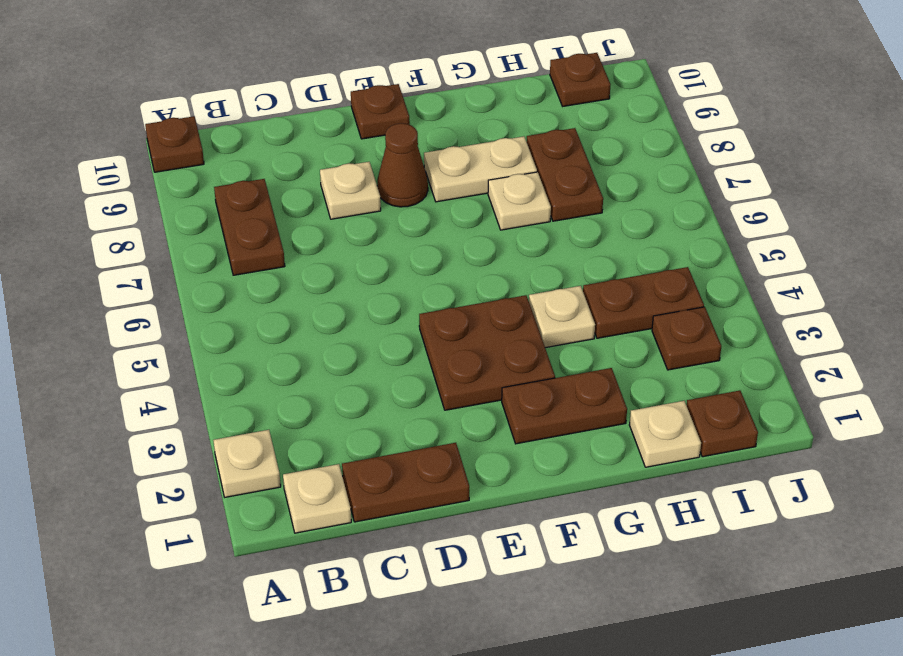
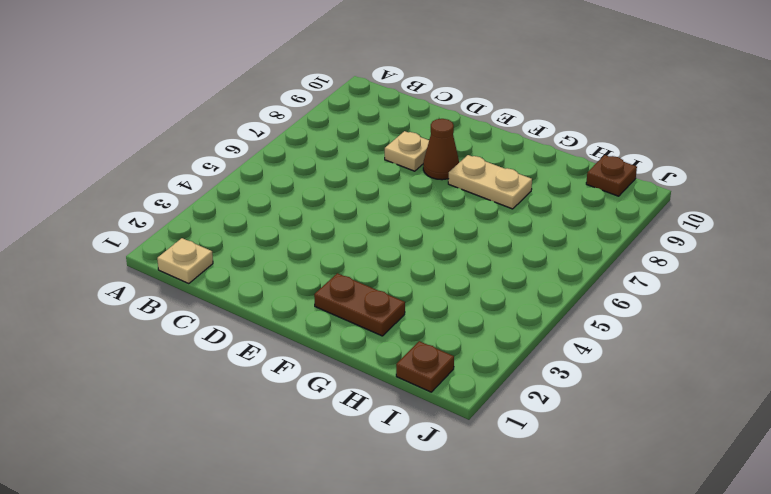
none -> tan plate A2 level 1
none -> brown plate A10 level 1
none -> brown plate B7:B8 level 1

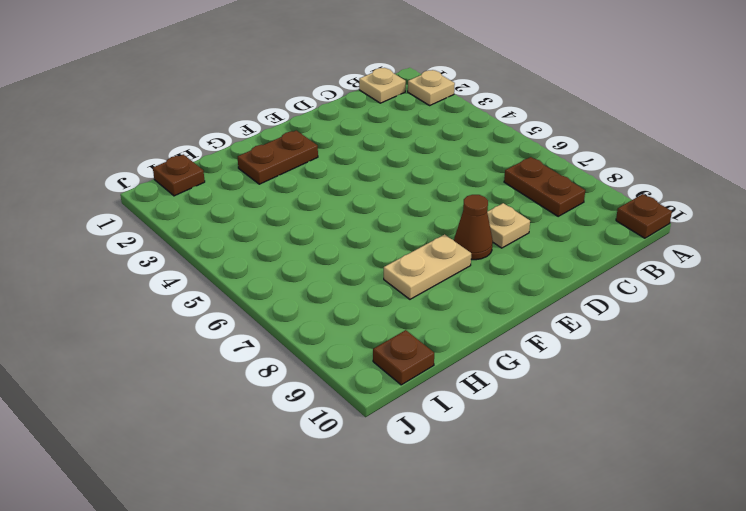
none -> brown plate C1:D1 level 1
none -> brown plate E3:F4 level 1
none -> brown plate E10 level 1

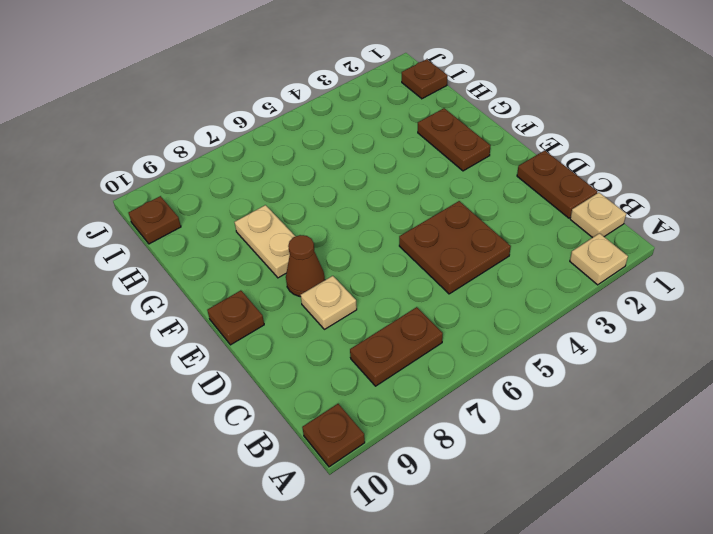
brown plate C4:D5 level 1 -> brown plate E3:F4 level 1
none -> tan plate G4 level 1
none -> tan plate G7 level 1
none -> tan plate H1 level 1

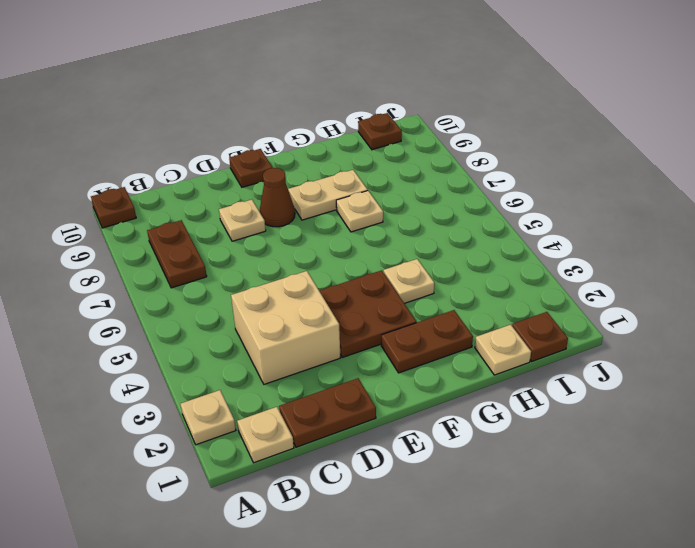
tan brick C3:D4 level 1 -> none
none -> brown plate H4:I4 level 1
none -> brown plate H7:H8 level 1
none -> brown plate I3 level 1

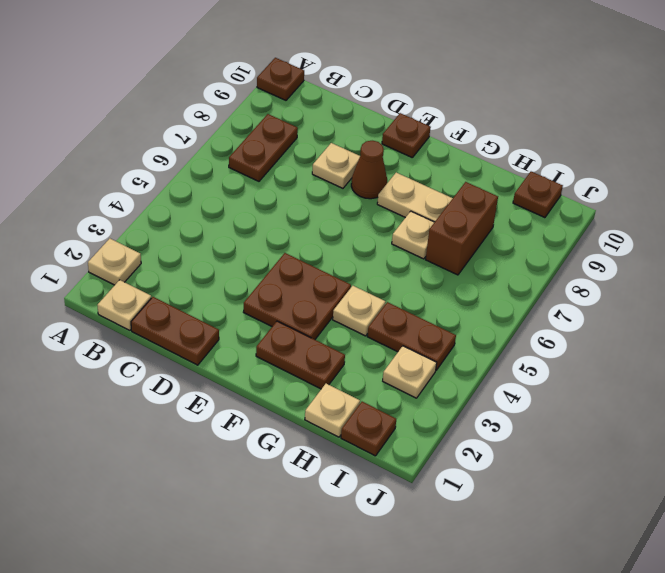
brown brick H7:H8 level 1 -> brown plate H7:H8 level 1
tan plate I3 level 1 -> brown plate I3 level 1

